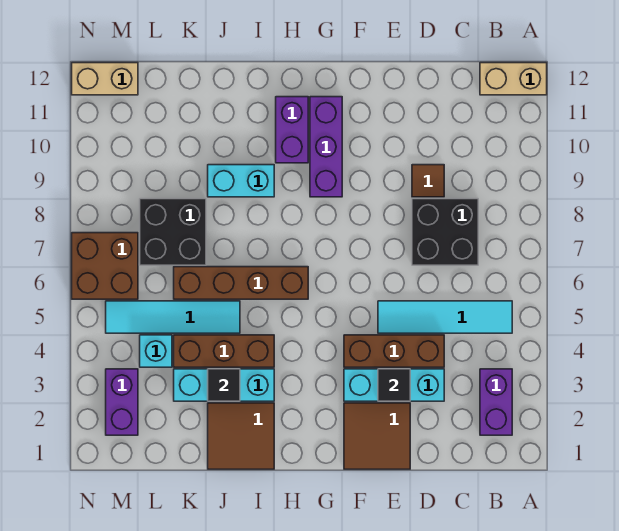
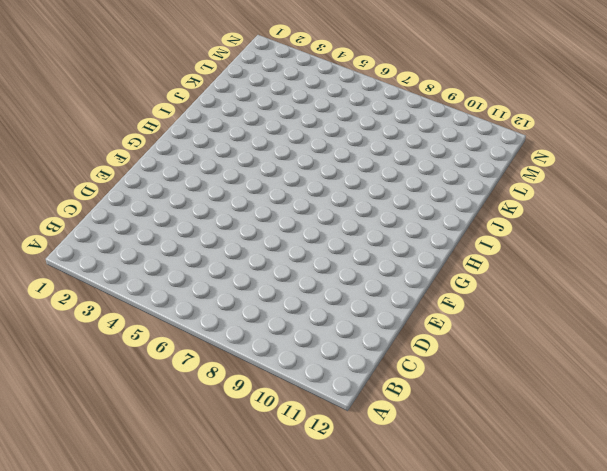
none -> tan brick A12:B12 level 1
none -> purple brick B2:B3 level 1
none -> cyan tile B5:E5 level 1

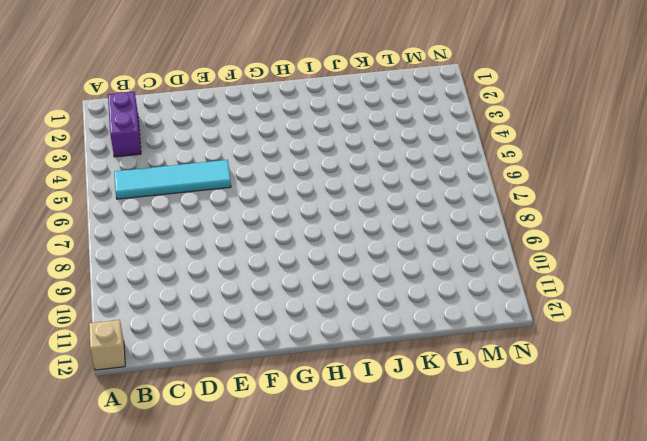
tan brick A12 level 1 -> tan brick A12:B12 level 1
none -> black brick C7:D8 level 1
none -> cyan brick D3:F3 level 1
none -> brown brick D4:F4 level 1

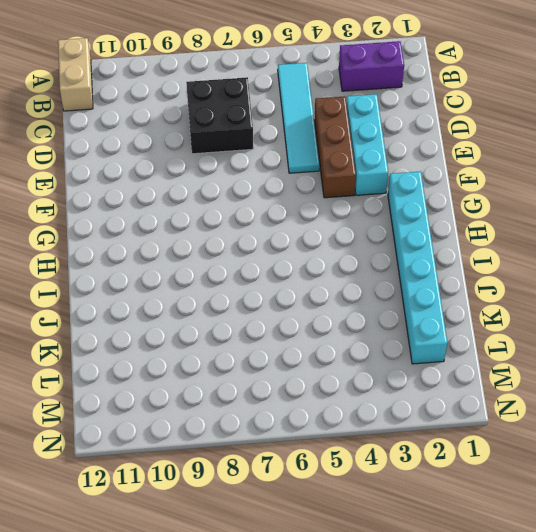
cyan brick G2:L2 level 1 -> brown tile I1:J2 level 1
none -> brown tile D9 level 1
none -> brown tile E1:F2 level 1
none -> purple brick G9:G11 level 1

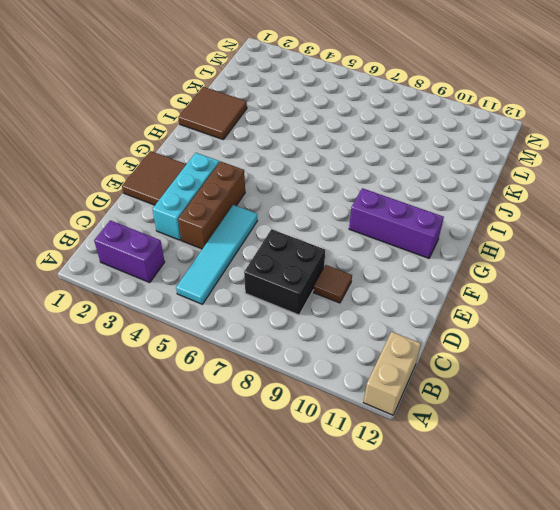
none -> brown brick H6:K6 level 1
none -> purple brick H10:H11 level 1
none -> cyan brick I3:K3 level 1

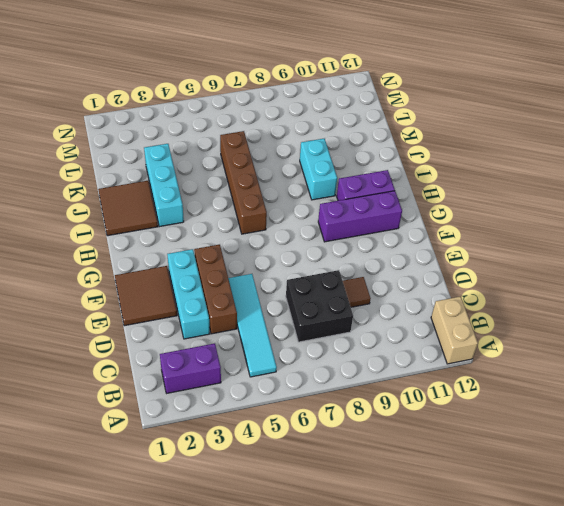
none -> brown brick I4:K4 level 1
none -> cyan tile J5:M5 level 1
none -> black brick K7:L8 level 1

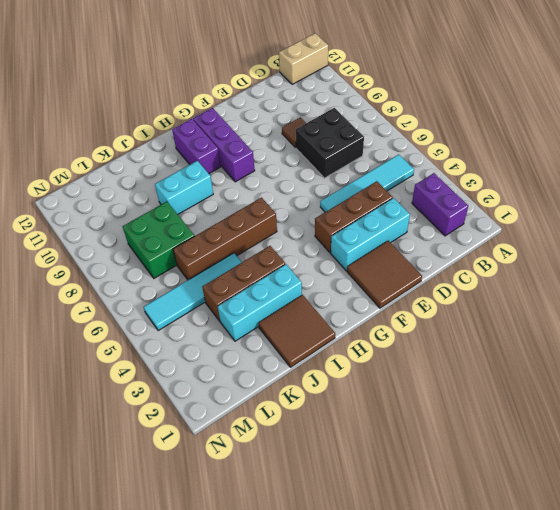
green brick K7:L8 level 1 -> black brick K7:L8 level 1
none -> cyan brick L4 level 1
none -> purple brick M2:M3 level 1
none -> brown brick M6:N7 level 1

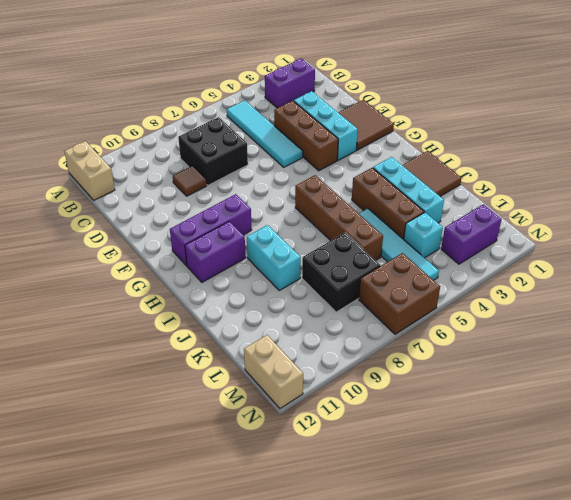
none -> black tile E3 level 2
none -> black tile J3 level 2

